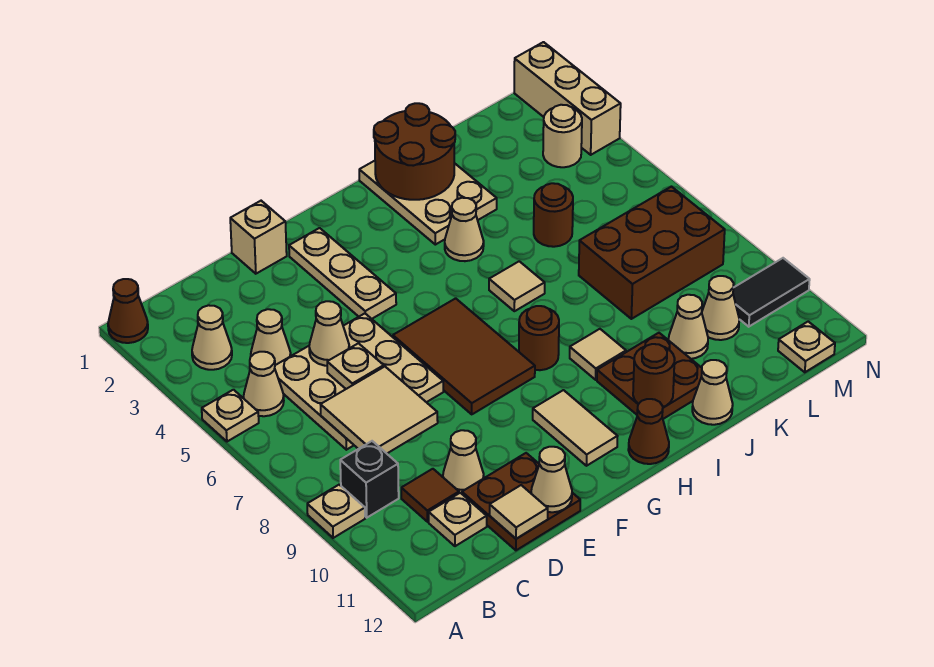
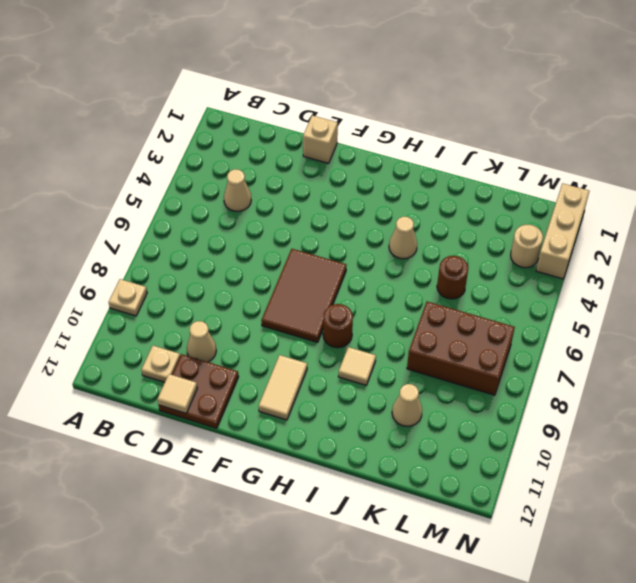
none -> brown cone A1 level 1
none -> tan plate A5 level 1
none -> tan cone B3 level 1
none -> tan cone B5 level 1

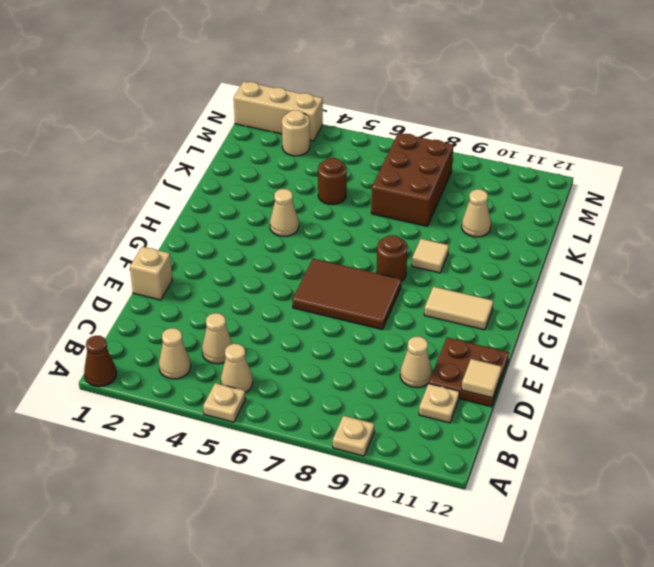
none -> black brick B9 level 1
none -> tan plate C5:E7 level 1
none -> brown tile C10 level 1
none -> tan plate F2:F4 level 1

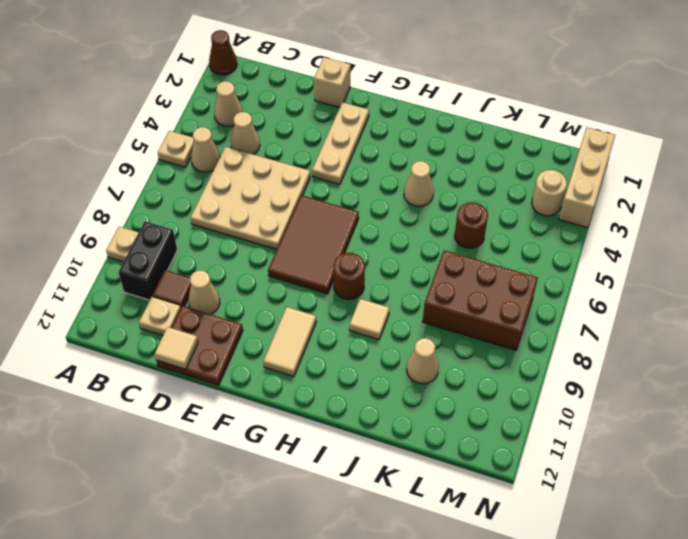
black brick B9:B10 level 1 -> black brick B9 level 1
none -> brown cone H12 level 1
none -> tan plate I1:J3 level 1
none -> tan tile I6 level 1
none -> brown plate I10:J11 level 1

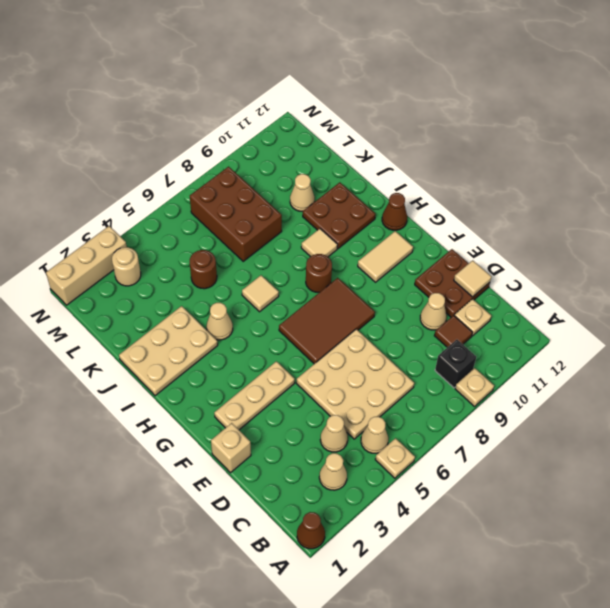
none -> tan cone J12 level 1
none -> tan cone L10 level 1
none -> black tile M10:N10 level 1
none -> tan plate M12 level 1

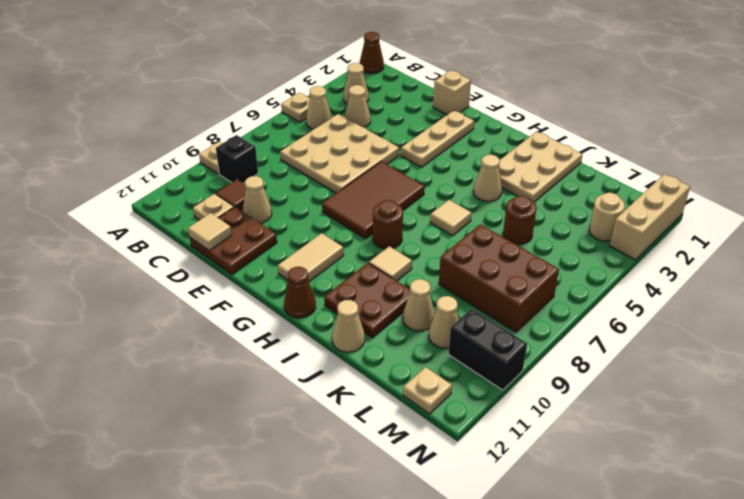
black brick M10:N10 level 1 -> black tile M10:N10 level 1
none -> tan tile C7:D8 level 2
none -> tan cone D5 level 2
none -> tan plate D6 level 2
none -> tan cone E12 level 2

